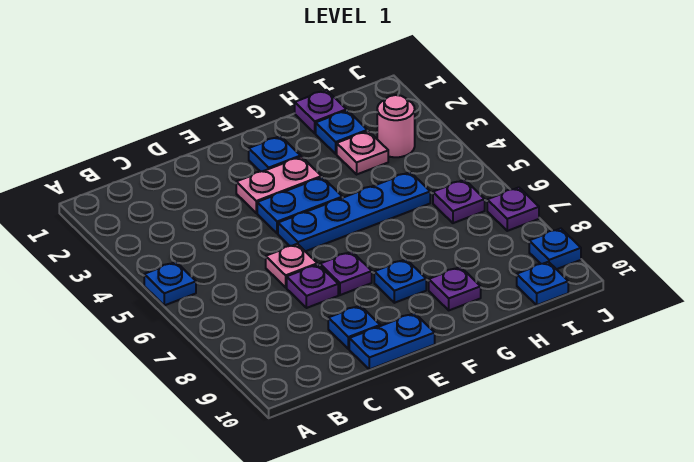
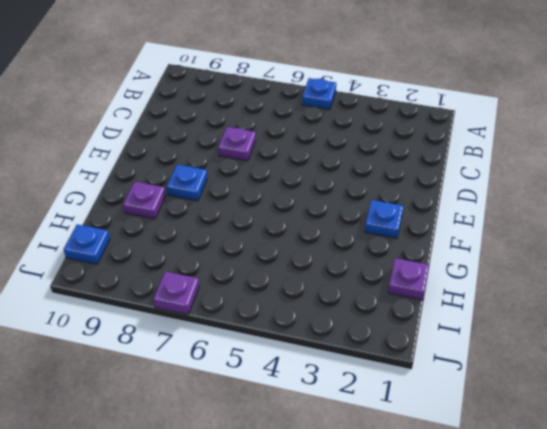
none -> pink plate D6 level 1
none -> blue plate D9 level 1
none -> blue plate D10:E10 level 1

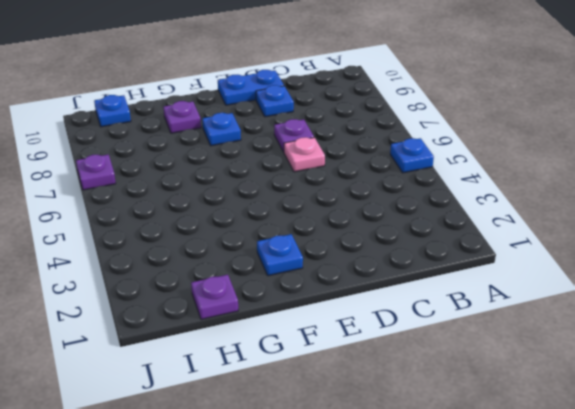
none -> pink plate E3:F3 level 1
none -> blue plate E4:F4 level 1
none -> blue plate E5:H5 level 1

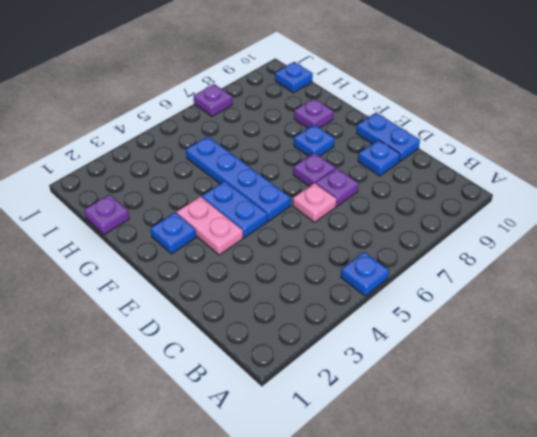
none -> blue plate H2 level 1
none -> pink plate H3 level 1
none -> pink round brick I3 level 1

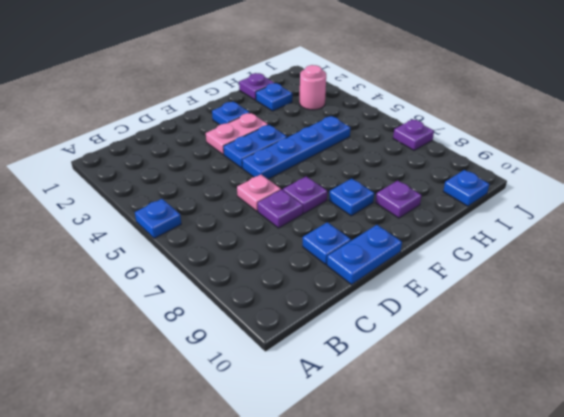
none -> pink plate H3 level 1
none -> purple plate I6 level 1
none -> blue plate J9 level 1

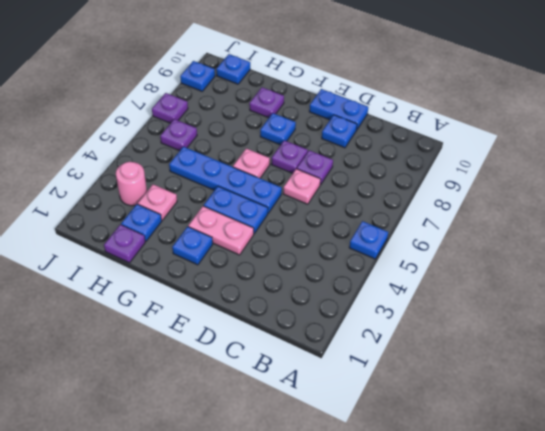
pink plate F6 level 1 -> none

